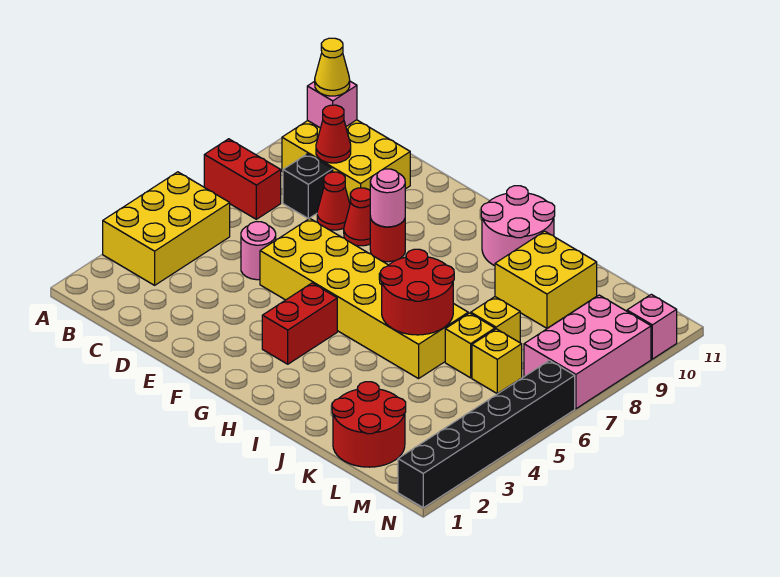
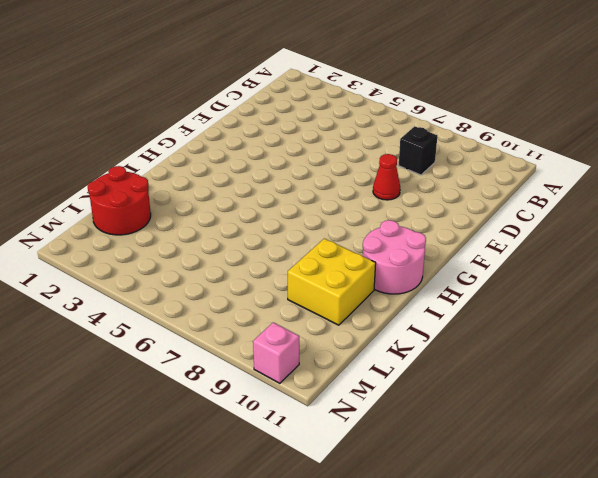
none -> yellow brick A3:B5 level 1
none -> red brick A7:B7 level 1
none -> yellow brick B9:D10 level 1

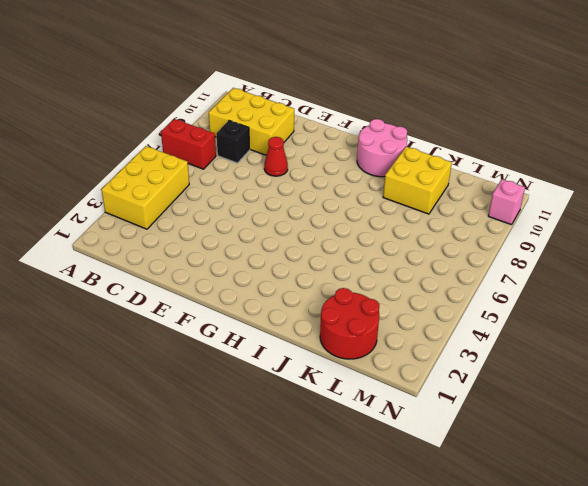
none -> pink round brick D5 level 1
none -> red cone D8 level 1
none -> yellow brick E5:J6 level 1

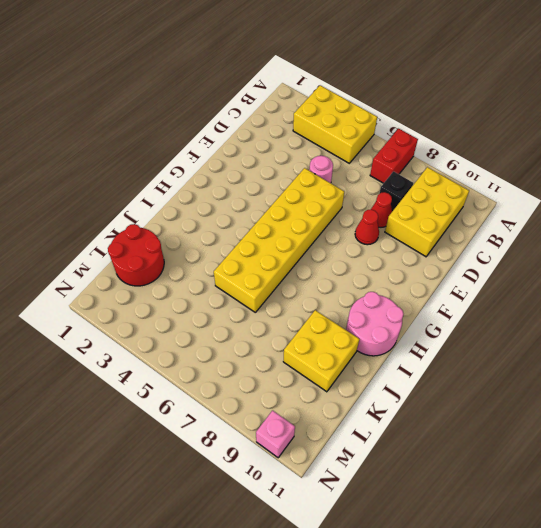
none -> red round brick F8 level 1
none -> red brick G3:G4 level 1
none -> yellow brick K6 level 1

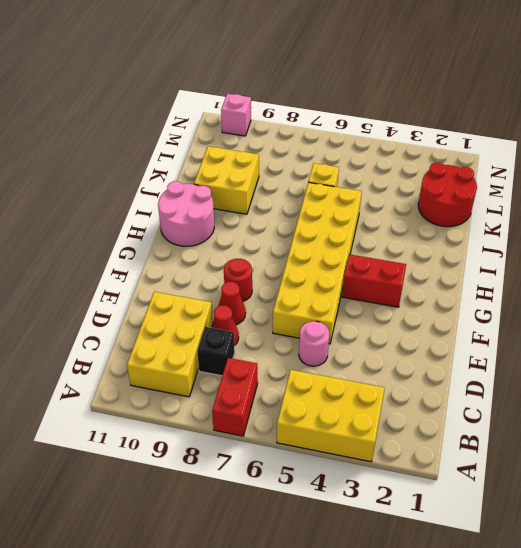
none -> yellow brick K7 level 1
none -> yellow brick L6 level 1
none -> pink brick M7:N9 level 1

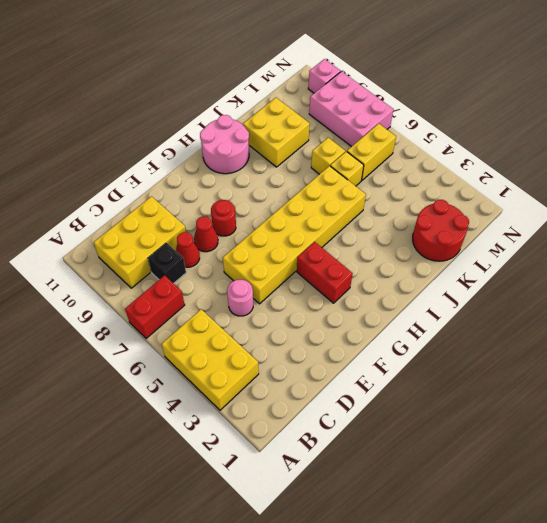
yellow brick L6:M6 level 1 -> yellow brick L6 level 1
none -> black brick N1:N6 level 1
none -> pink brick B10 level 2
none -> red cone C9 level 2

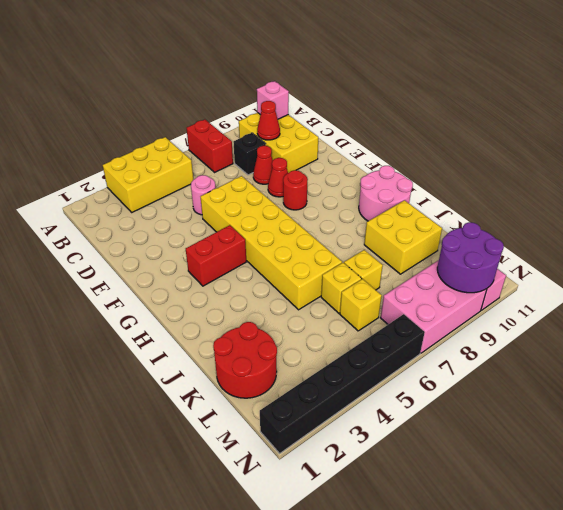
purple round brick M9:N10 level 2 -> none
none -> pink round brick F8 level 2
none -> red round brick I5:J6 level 2
none -> yellow cone B10 level 3

